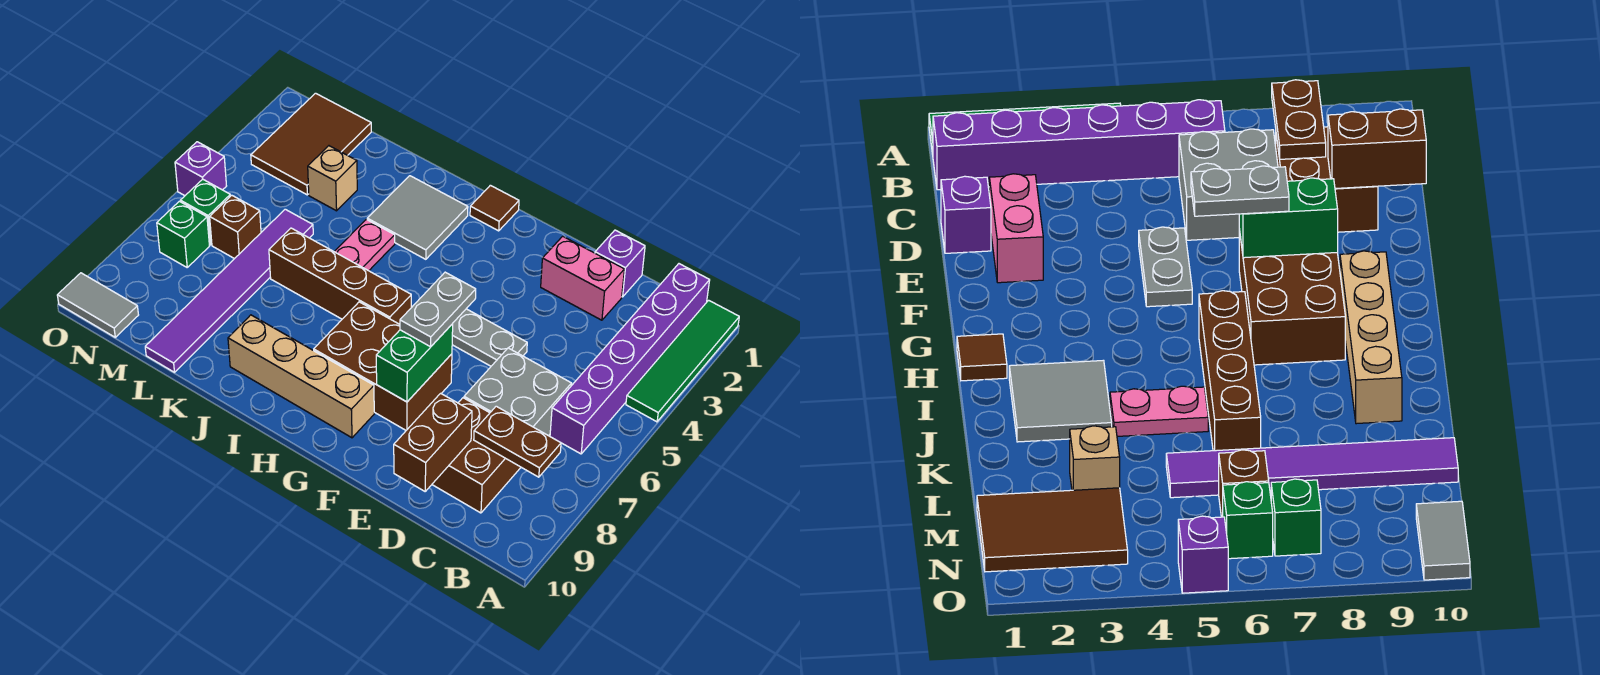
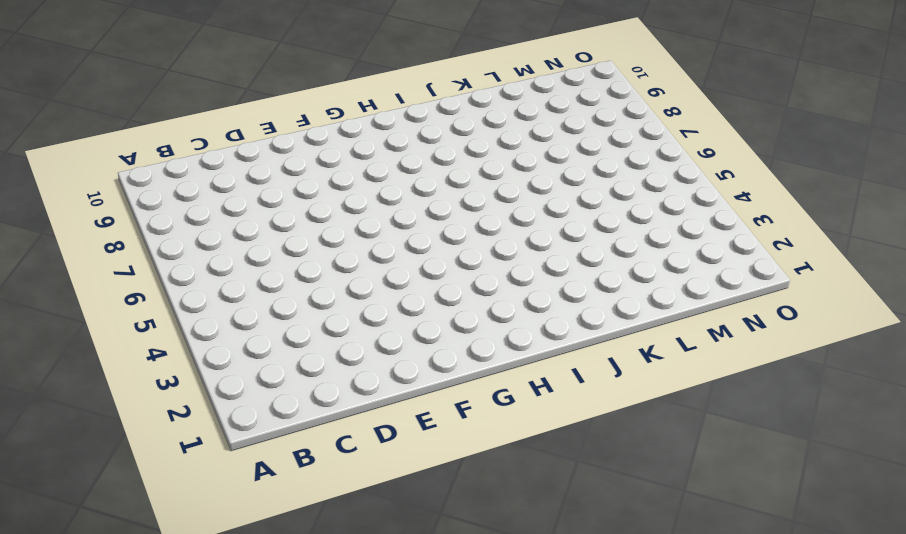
none -> green tile A1:A4 level 1
none -> purple brick B1:B6 level 1
none -> grey brick C6:D7 level 1

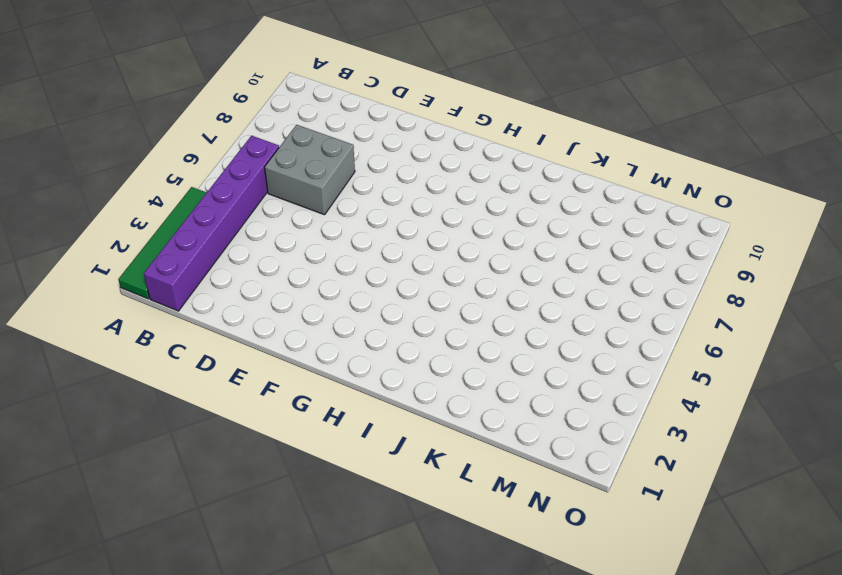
none -> brown brick C8:D9 level 1
none -> purple brick D1 level 1
none -> pink brick D2:E2 level 1

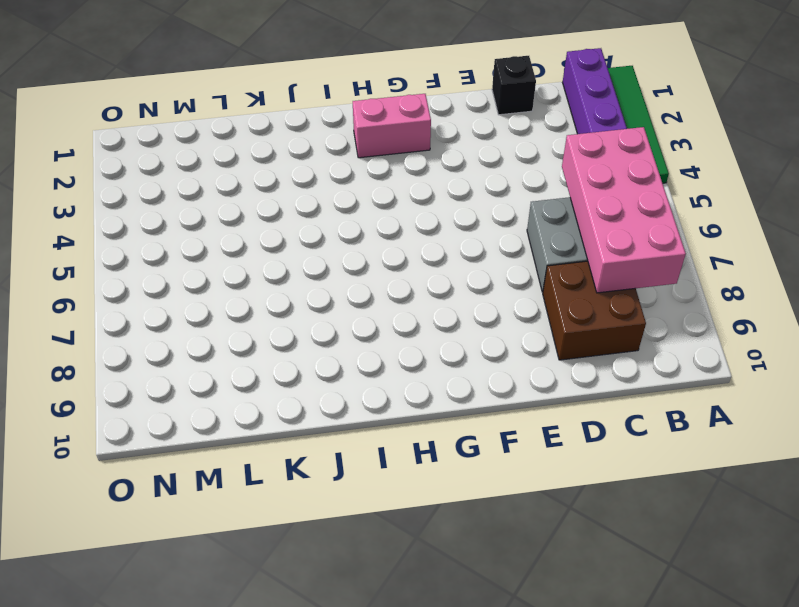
pink brick B5:C8 level 2 -> brown plate B8:C8 level 2
black brick D1 level 1 -> purple brick D1 level 1
pink brick G2:H2 level 1 -> pink brick D2:E2 level 1
none -> grey plate E5:F5 level 1
none -> brown brick F7:H8 level 1
none -> tan brick G9:J9 level 1

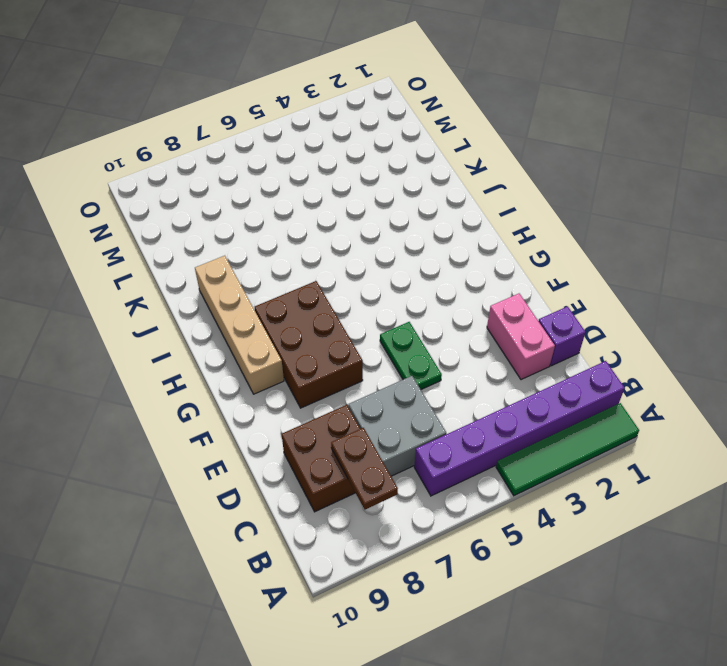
green plate E5:F5 level 1 -> grey plate E5:F5 level 1
none -> brown tile H1 level 1
none -> brown brick H6:K6 level 1
none -> grey tile I2:J3 level 1

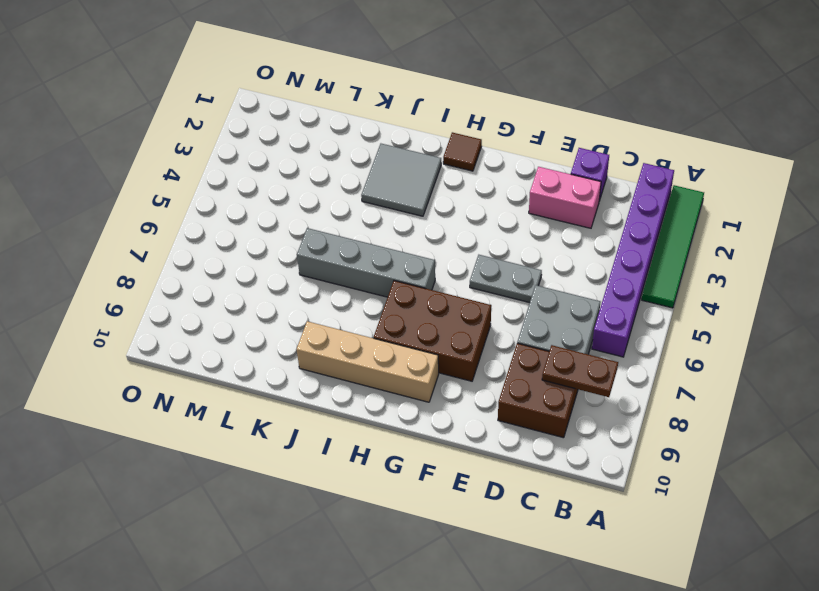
grey brick H6:K6 level 1 -> brown brick H6:K6 level 1
none -> pink plate J4:J5 level 1
none -> tan brick L3 level 1
none -> purple tile L5:L10 level 1

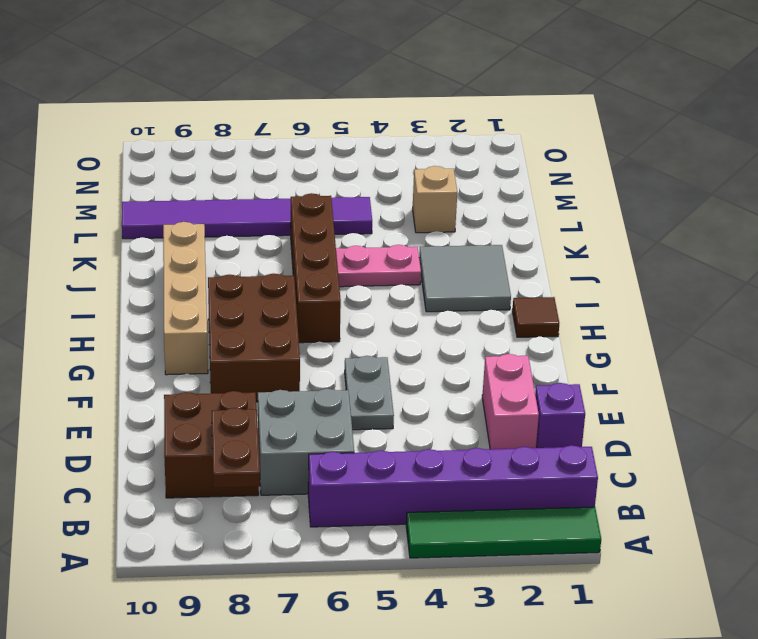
none -> brown tile M1:N3 level 1
none -> brown brick M6 level 1
none -> green brick N6 level 1

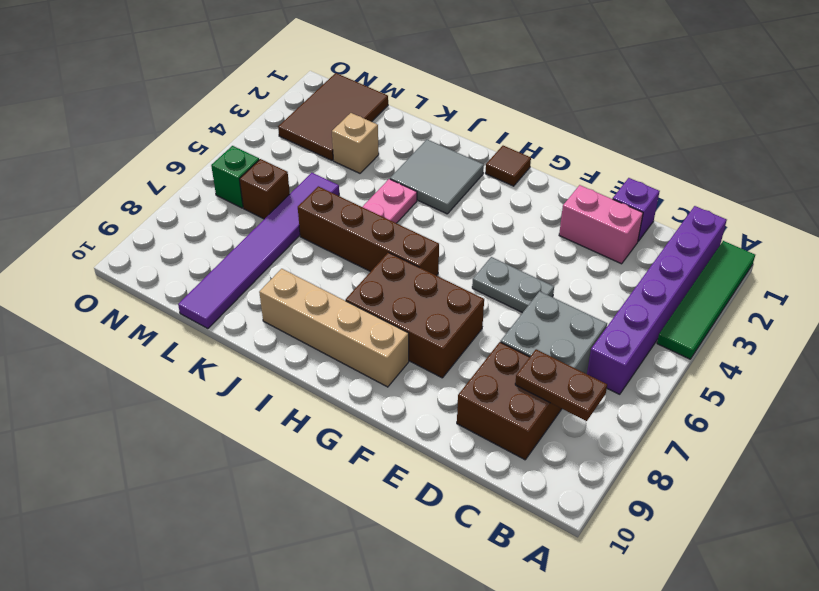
none -> green brick N7 level 1
none -> grey tile N10:O10 level 1
none -> purple brick O5 level 1

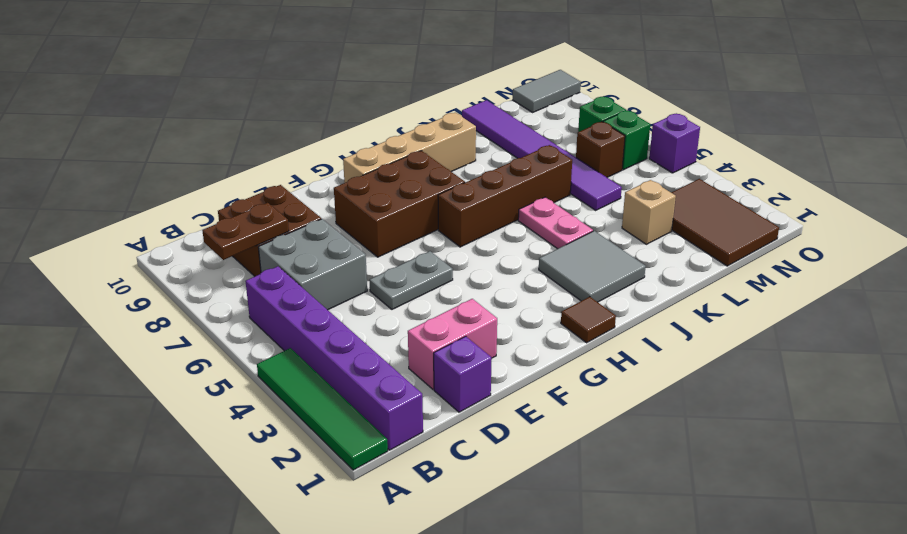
none -> brown brick D9:D10 level 2
none -> green brick F7:F8 level 2
none -> grey plate F6:F7 level 3

